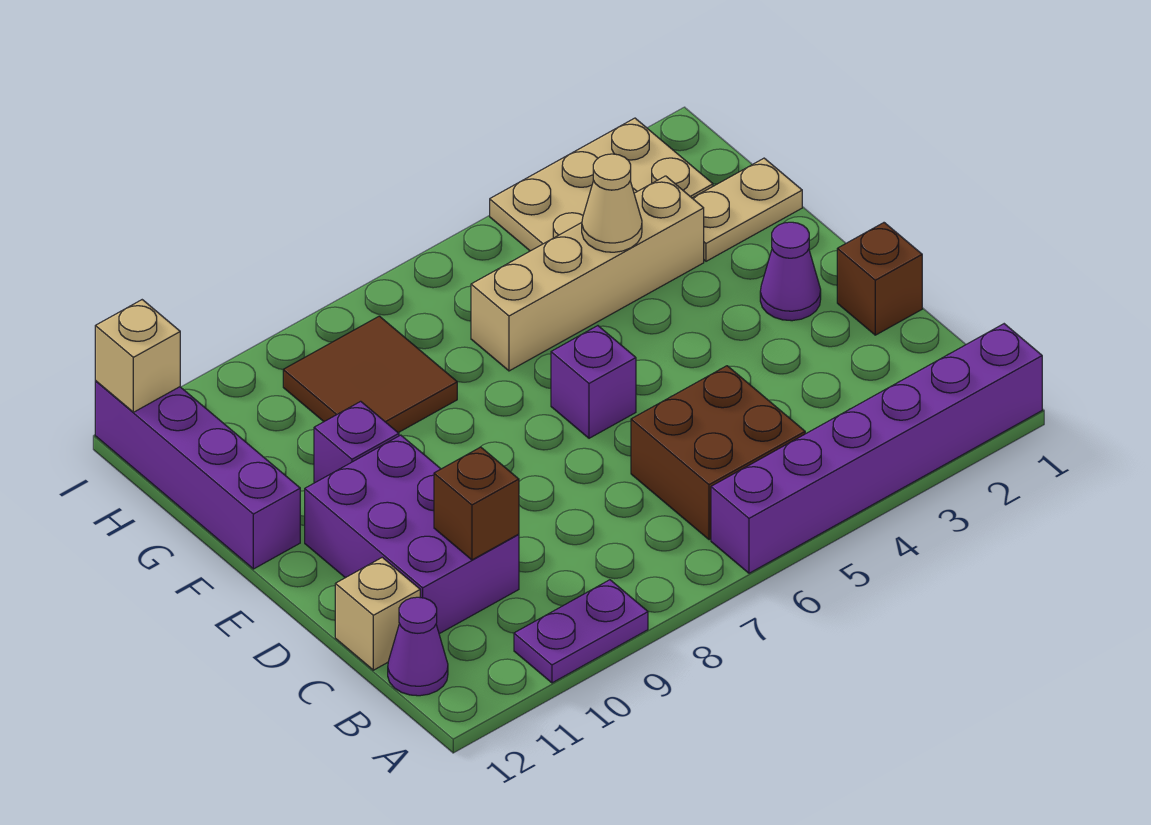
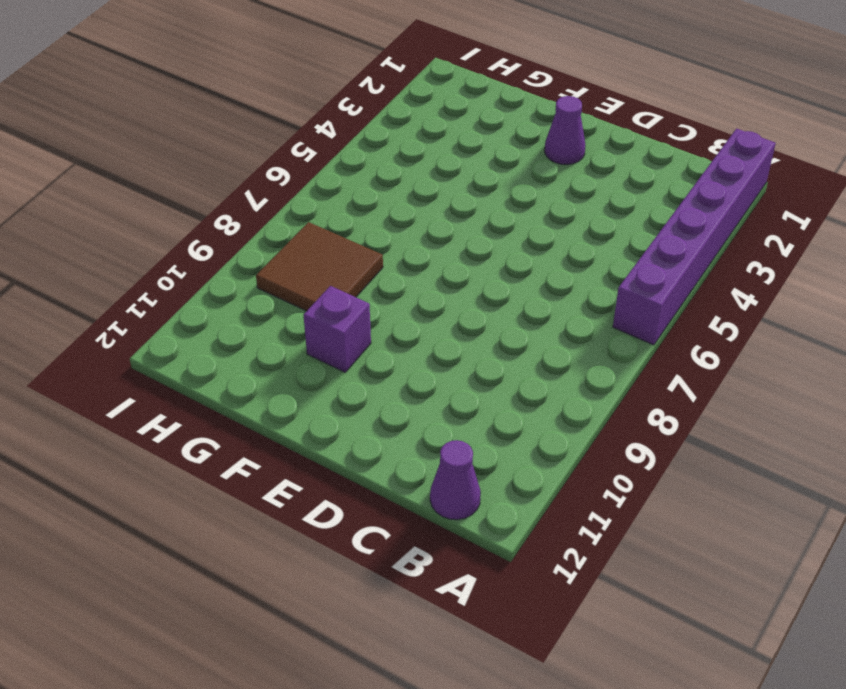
none -> purple plate A9:A10 level 1
none -> brown brick B5:C6 level 1
none -> purple brick C10:E11 level 1

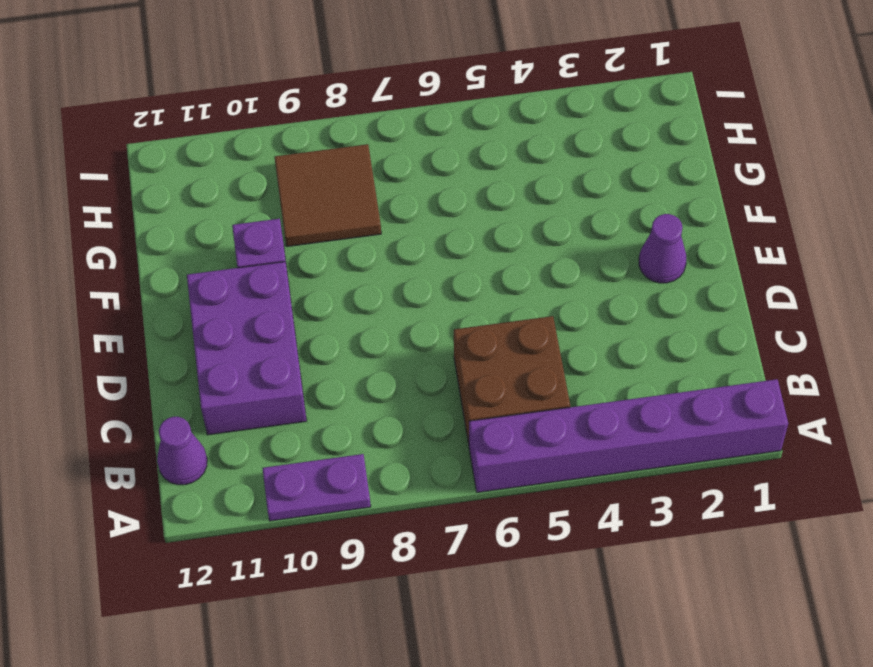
none -> tan brick C12 level 1
none -> brown brick D1 level 1
none -> purple brick E6 level 1

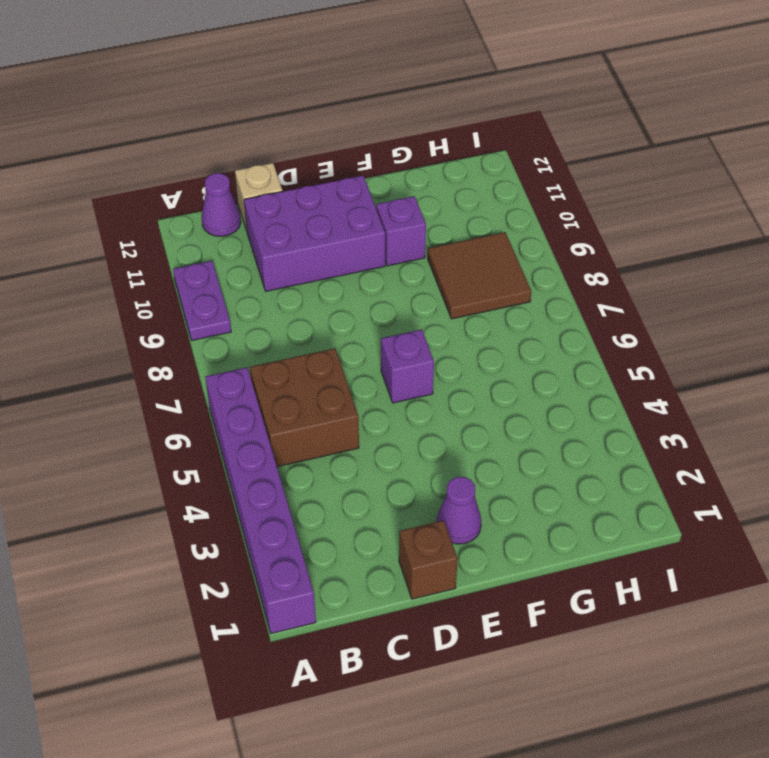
none -> purple brick F12:I12 level 1
none -> tan plate G1:G2 level 1
none -> tan brick G3:G6 level 1

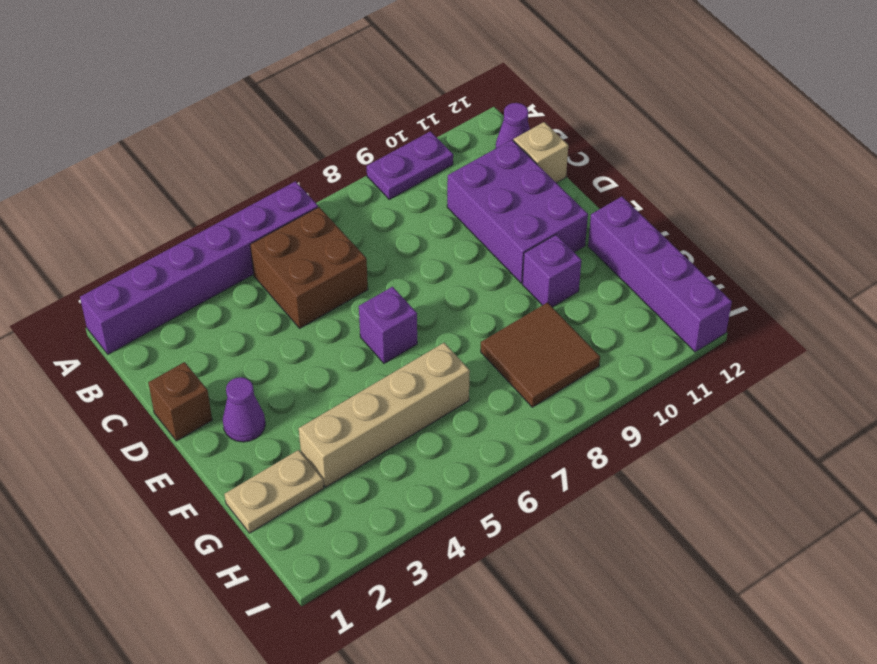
none -> tan plate H2:I4 level 1
none -> brown brick C10 level 2
none -> tan cone G4 level 2

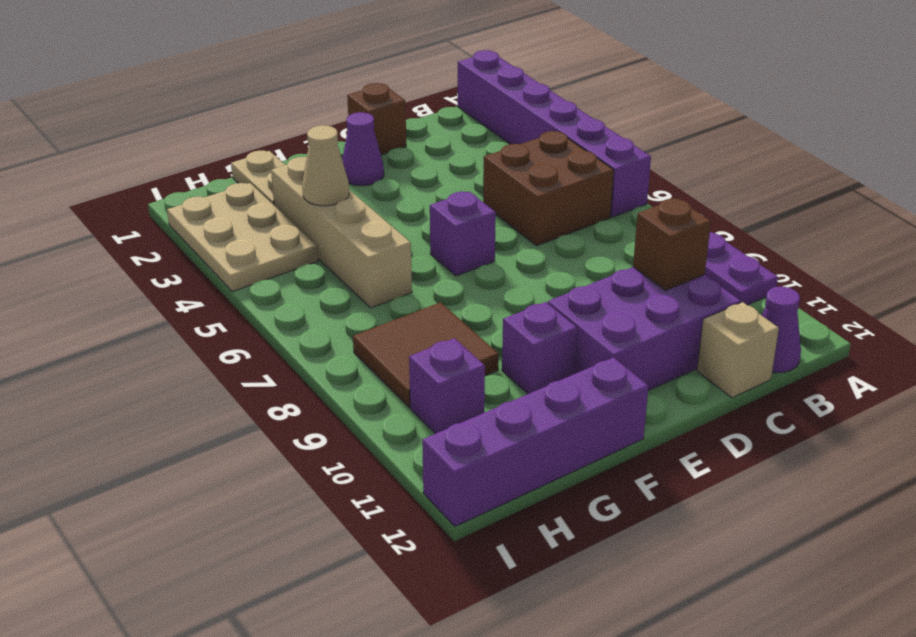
purple brick H10 level 1 -> none
none -> tan brick I12 level 2

